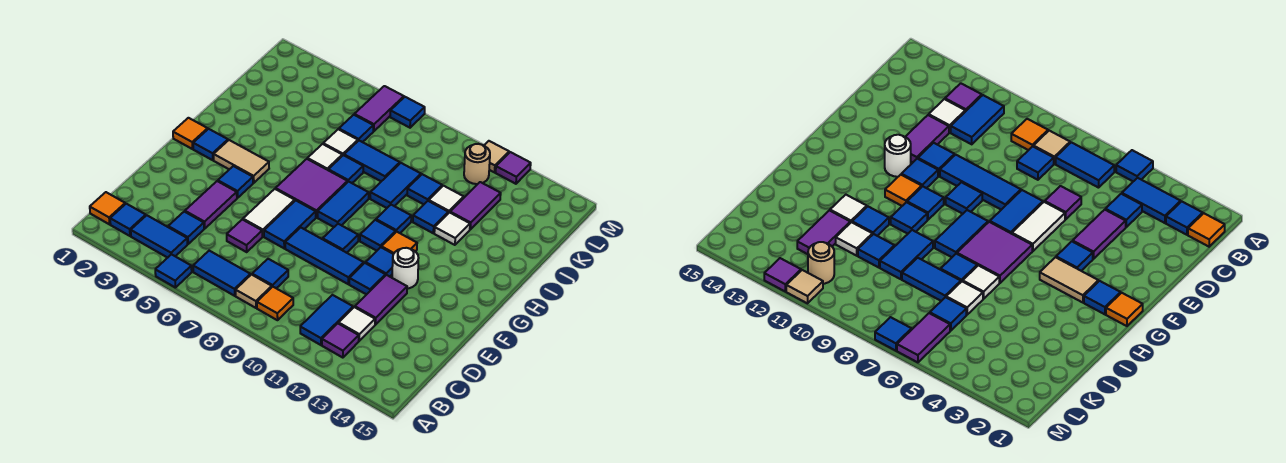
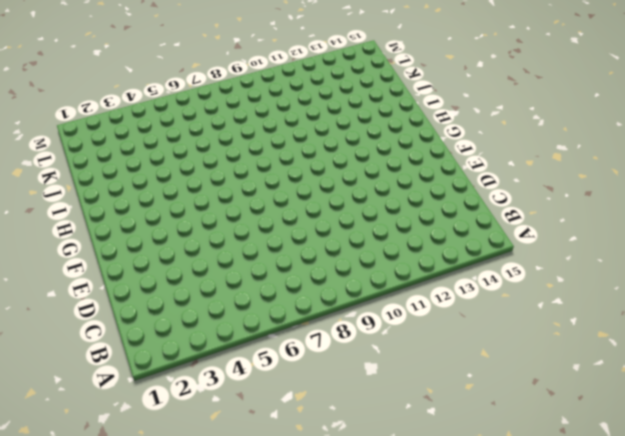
none -> blue tile A5 level 1
none -> orange tile B1 level 1
none -> blue tile B2 level 1
none -> blue tile B3:B4 level 1

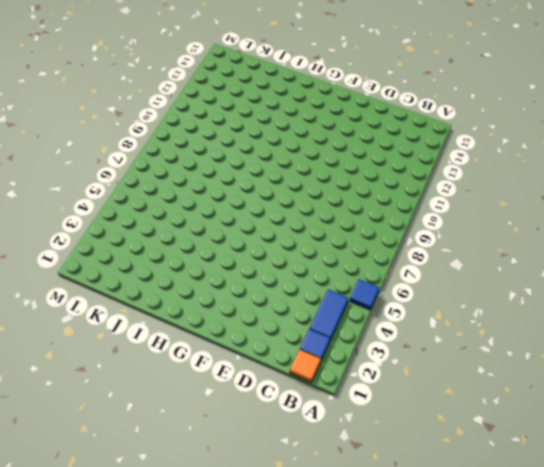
none -> blue tile B6:B7 level 1
none -> tan tile B8 level 1
none -> orange tile B9 level 1
none -> blue tile B11:C11 level 1

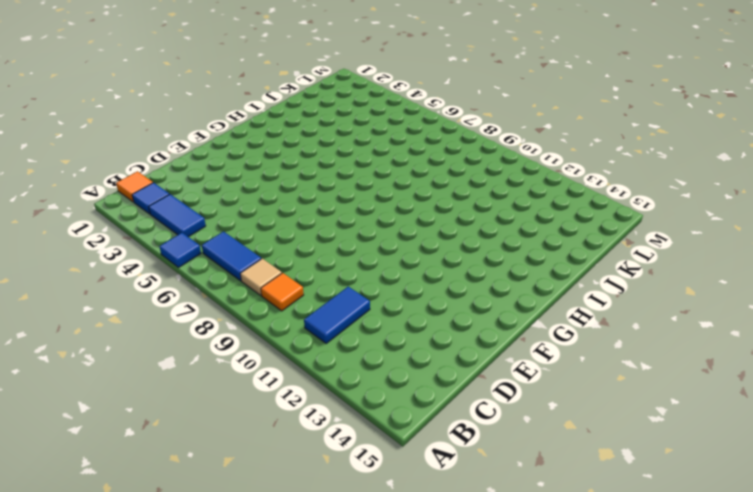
none -> purple tile B12 level 1
none -> blue tile C4 level 1
none -> blue tile C8 level 1
none -> white tile C12 level 1

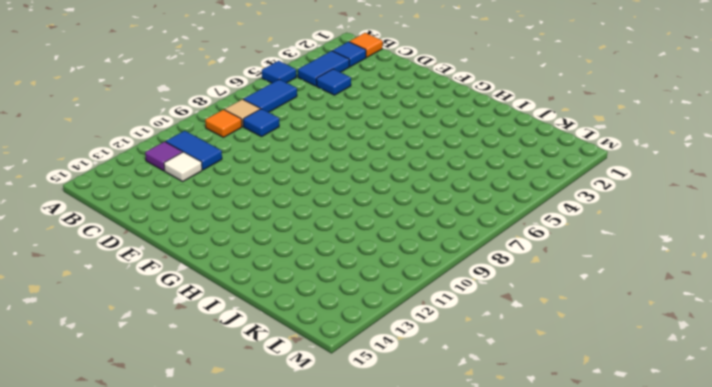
none -> purple tile D4:E4 level 1
none -> purple tile D6 level 1
none -> purple tile D12:E12 level 1
none -> white tile E6:F6 level 1

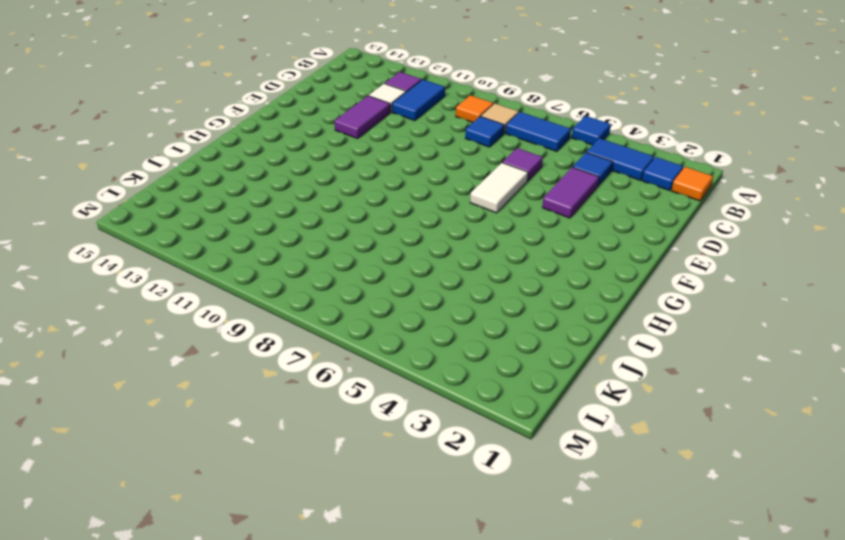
none -> blue tile E7:F7 level 1
none -> blue tile E8:E10 level 1
none -> blue tile E11 level 1
none -> blue tile F4 level 1

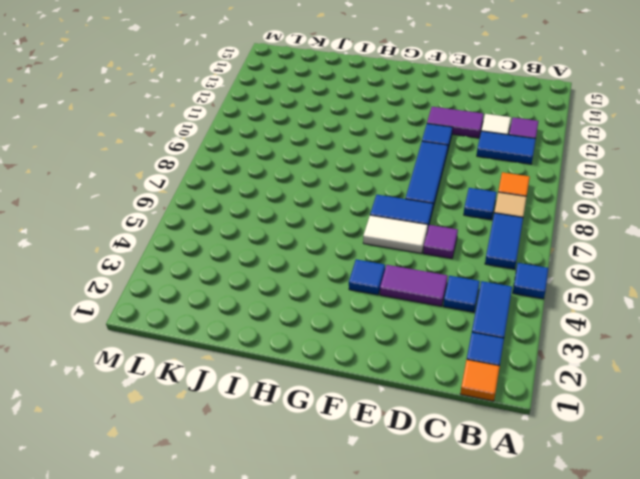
none -> blue tile F9 level 1
none -> blue tile F11 level 1
none -> white round brick F12 level 1
none -> orange tile G1 level 1

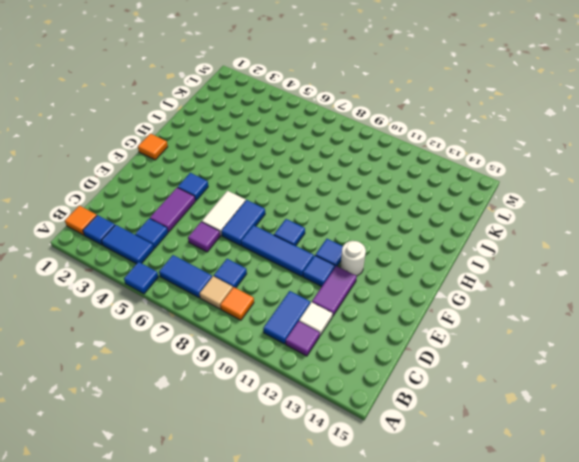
none -> blue tile G2 level 1
none -> tan tile G3:G4 level 1
none -> purple tile G6:H7 level 1
none -> blue tile G8:H8 level 1

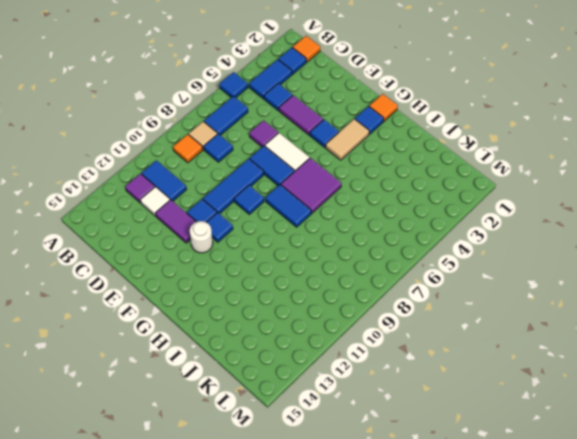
none -> blue tile G10 level 1
none -> orange tile G11 level 1
none -> blue tile H10 level 1
none -> white tile I6 level 1

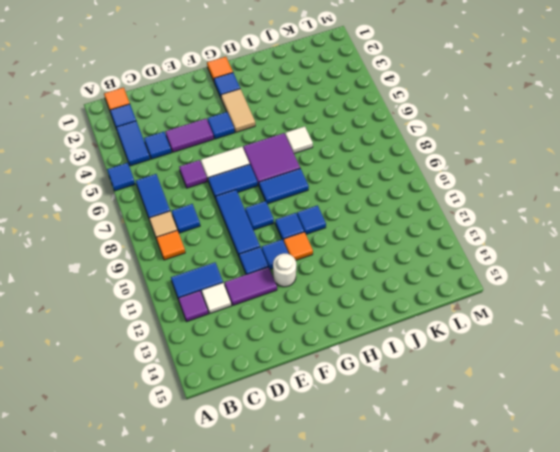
none -> blue tile I7 level 1
none -> blue tile I9:J9 level 1
none -> blue tile I11 level 1
none -> white tile I12 level 1

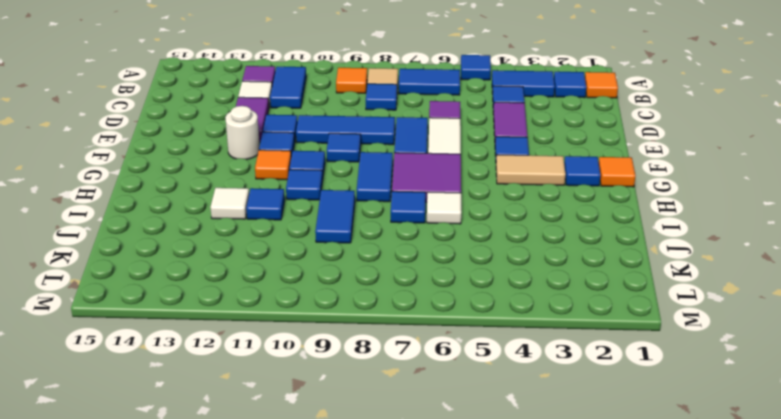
none -> white tile J6 level 1
none -> blue tile J7:J8 level 1
none -> blue tile J10 level 1
none -> white tile J11 level 1

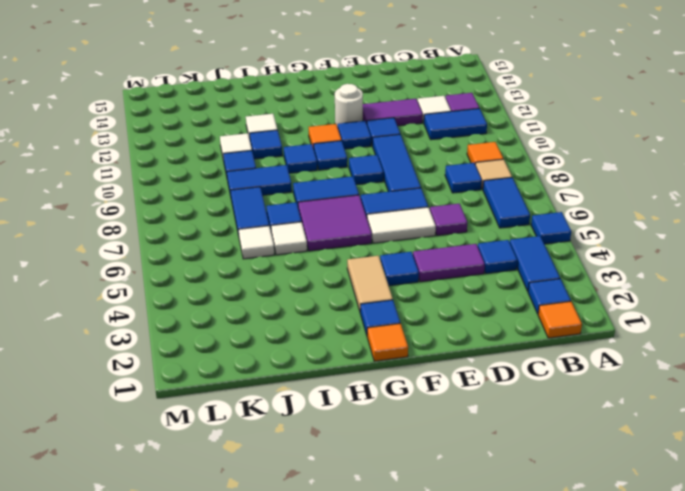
none -> purple tile J12:K12 level 1
none -> blue tile K6 level 1
none -> purple tile L6:M6 level 1
none -> tan round brick L11 level 1

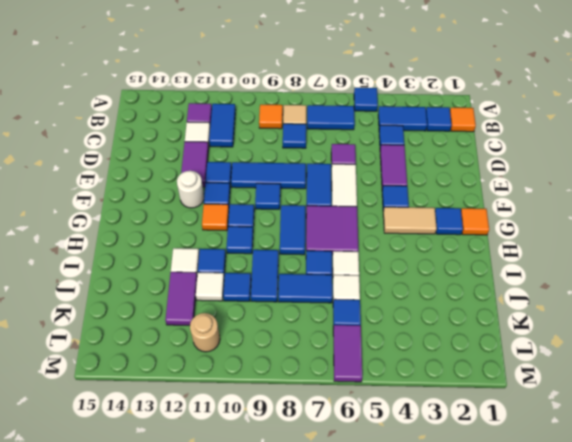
none -> blue tile M7 level 1
none -> tan tile M11 level 1
none -> purple tile M12 level 1

